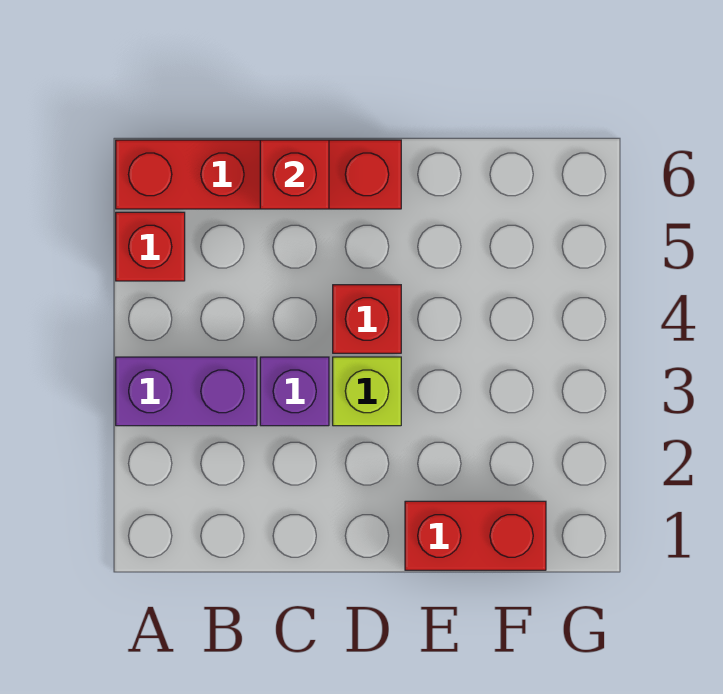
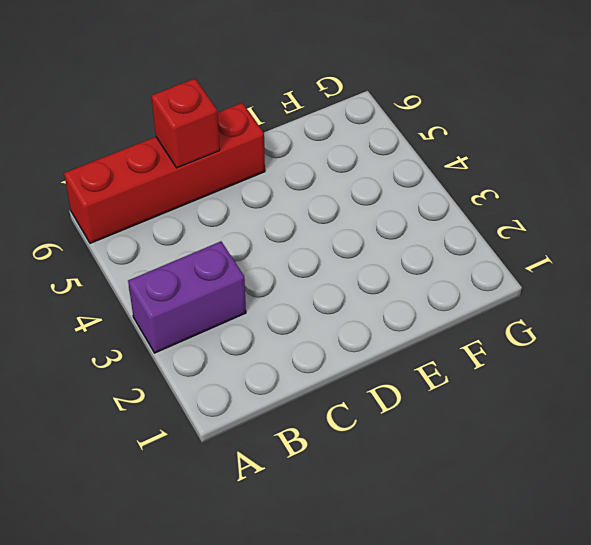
none -> red brick A5 level 1
none -> purple brick C3 level 1

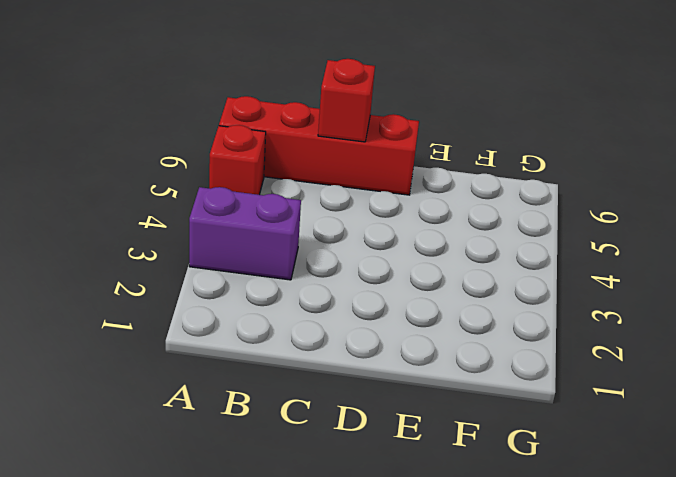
none -> purple brick C3 level 1
none -> lime brick D3 level 1

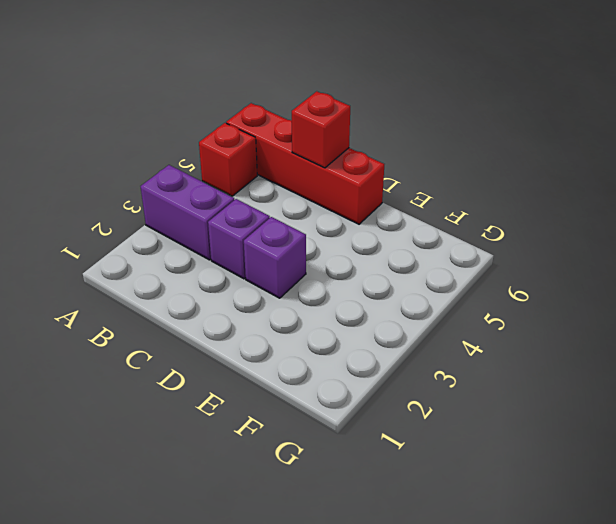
purple brick D3 level 1 -> lime brick D3 level 1
none -> red brick D4 level 1
none -> red brick E1:F1 level 1

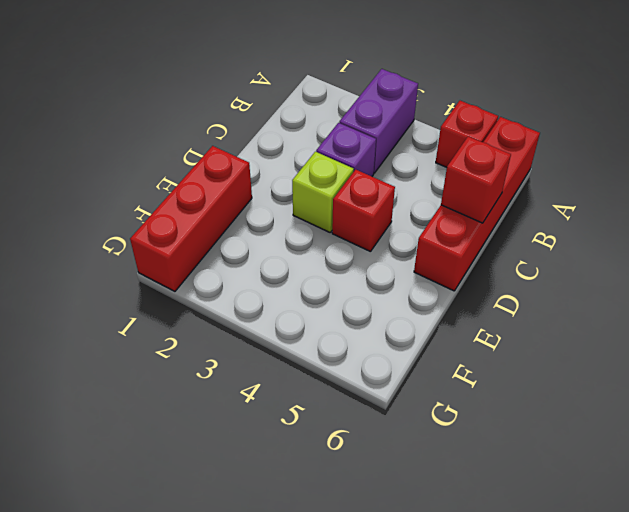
red brick E1:G1 level 1 -> red brick E1:F1 level 1

